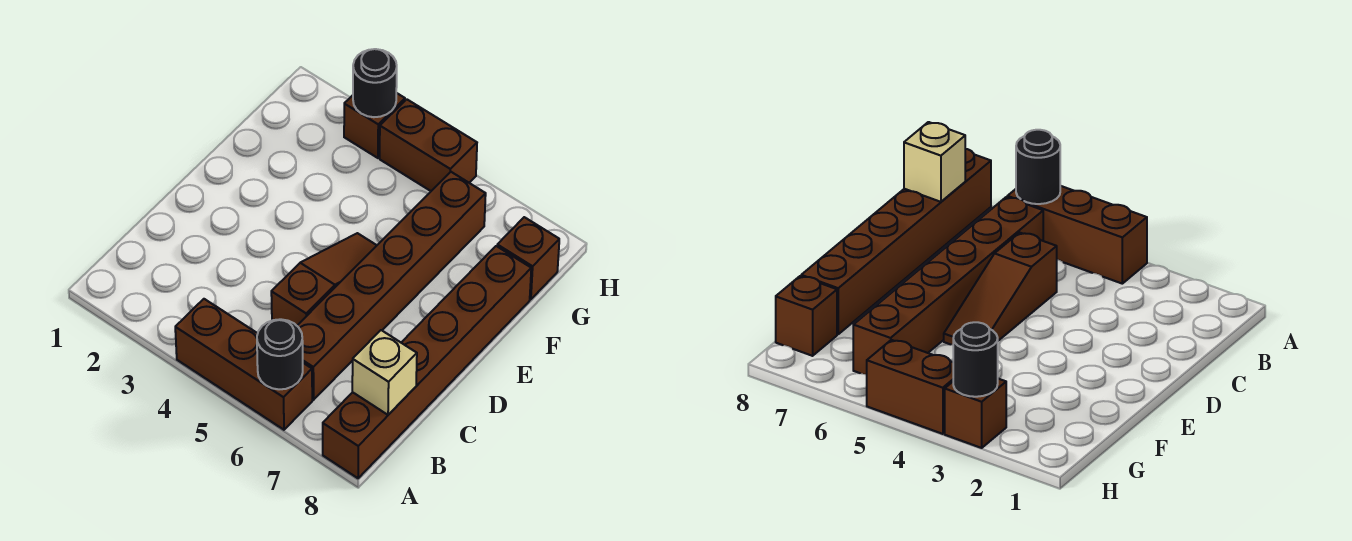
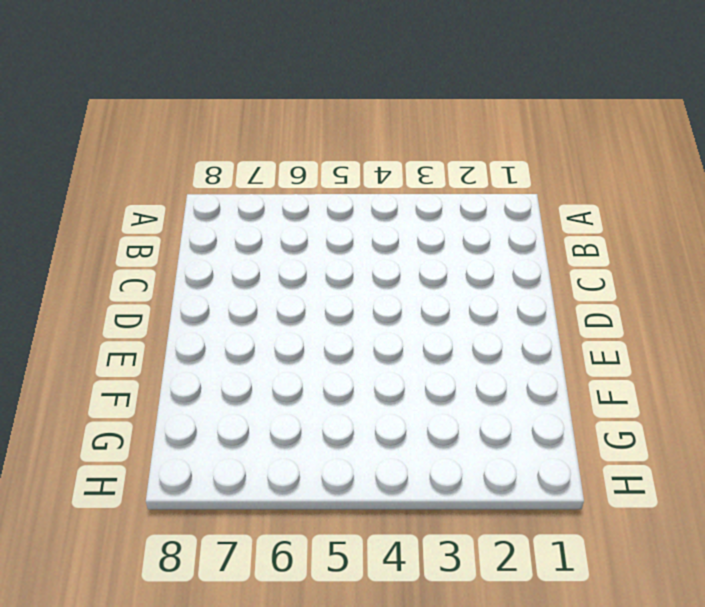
none -> brown brick A4:A6 level 1
none -> brown brick A8:F8 level 1

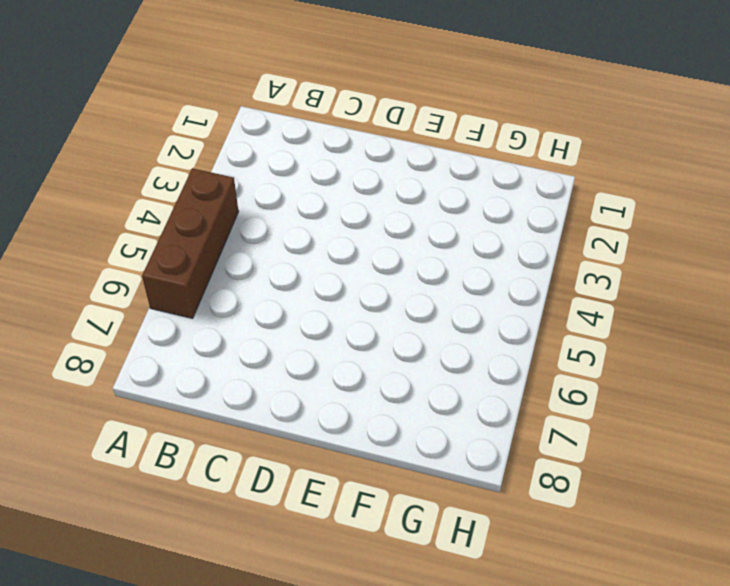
none -> brown brick A8:F8 level 1
none -> brown brick B6:G6 level 1

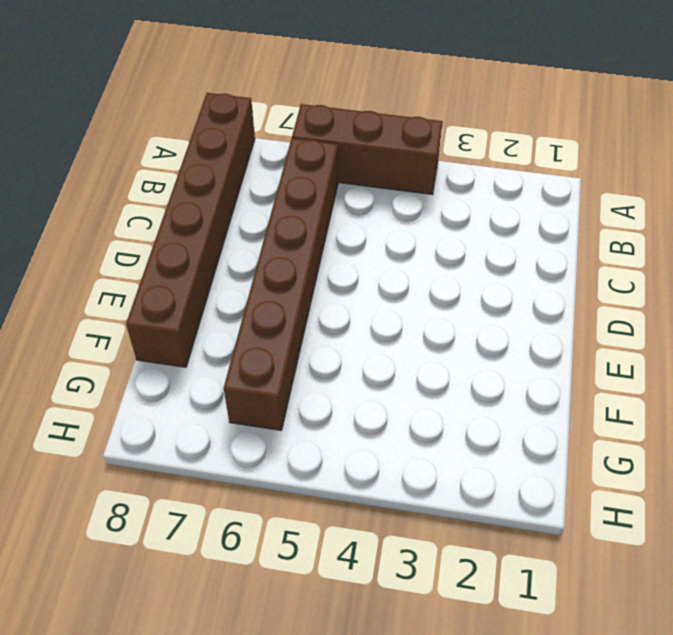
none -> brown slope C5:E5 level 1 top C
none -> brown brick G8 level 1

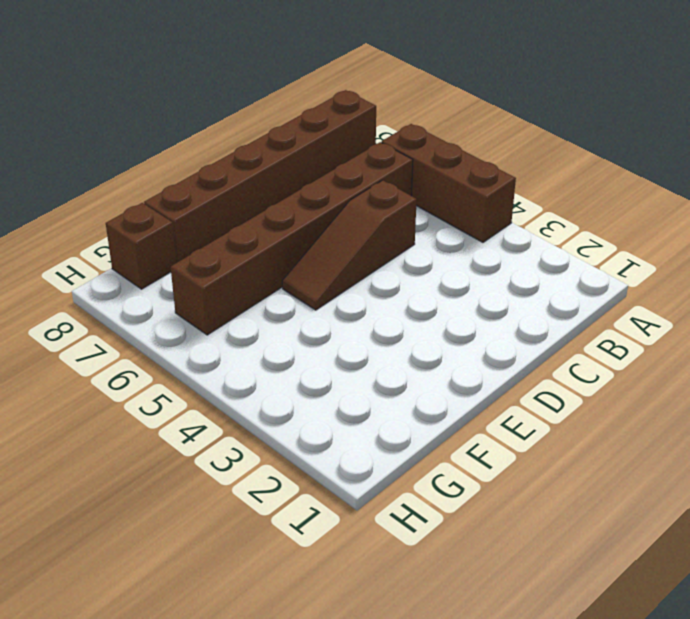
none -> brown brick H3 level 1
none -> brown brick H4:H5 level 1

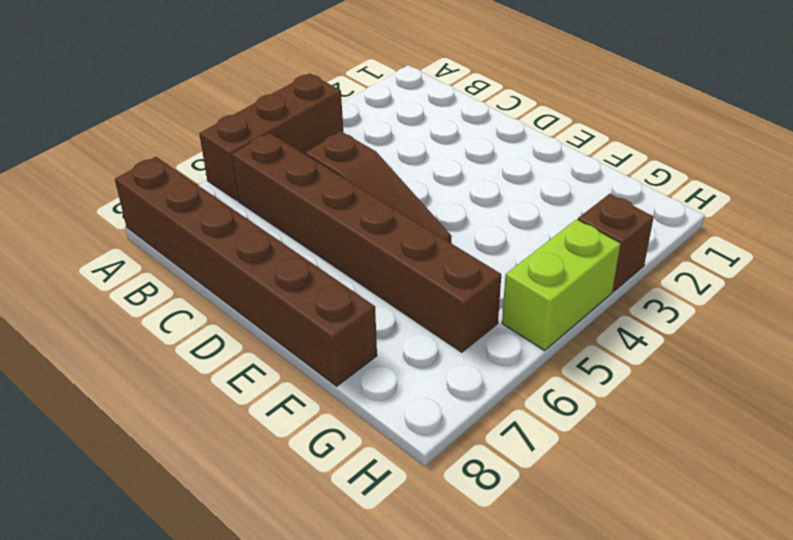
lime brick H4:H5 level 1 -> brown brick H4:H5 level 1
none -> brown brick G8 level 1
none -> black round brick A6 level 2

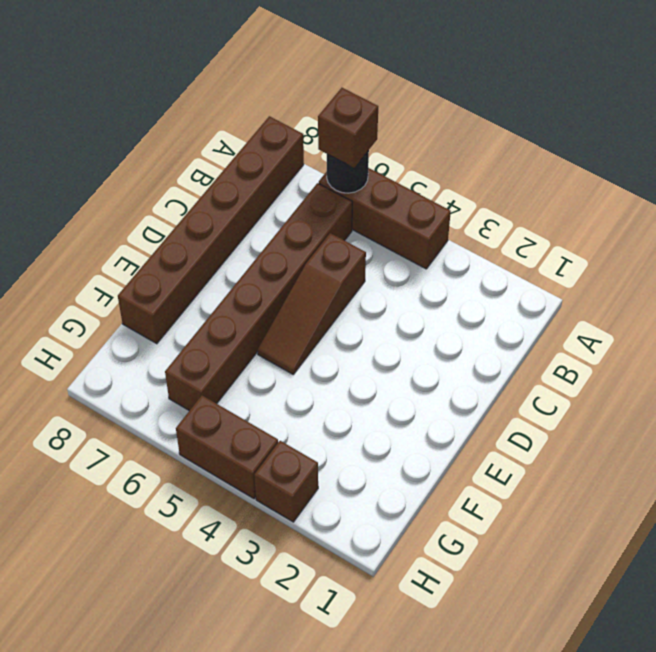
brown brick A6 level 3 -> brown brick G8 level 1
none -> tan brick B8 level 2
none -> black round brick H3 level 2

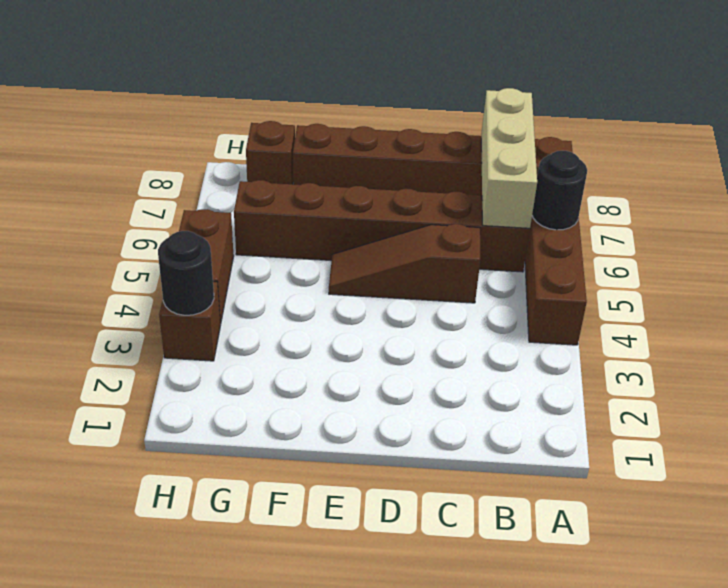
tan brick B6:B8 level 2 -> tan brick B8 level 2

